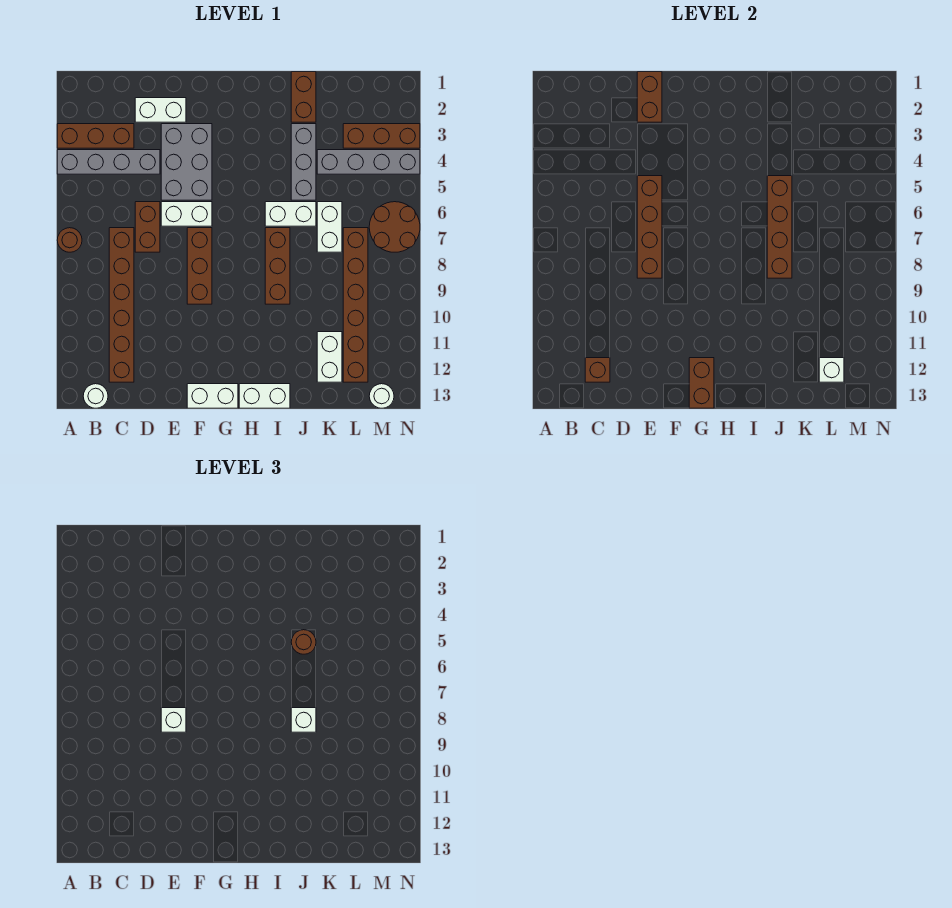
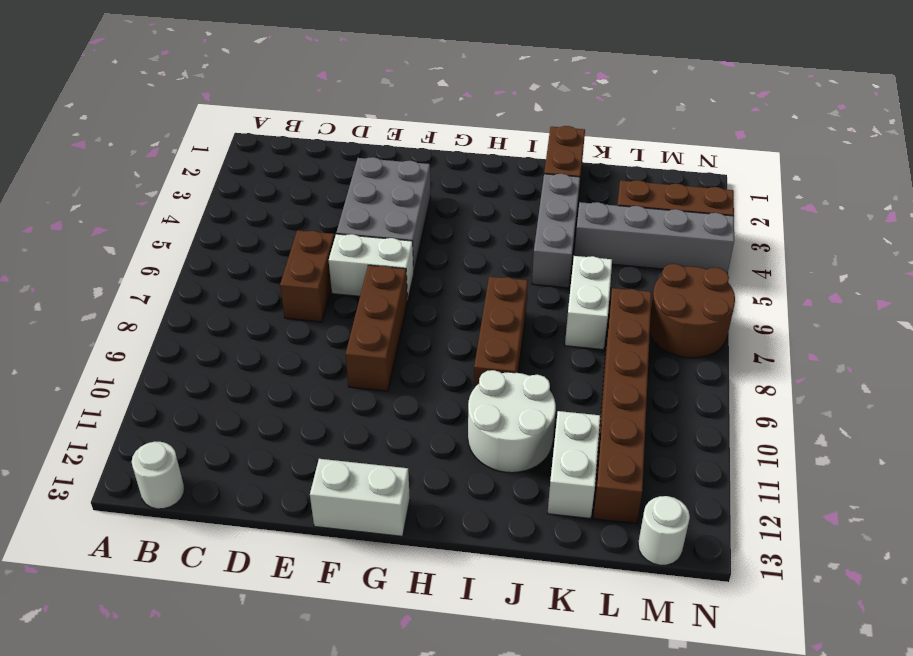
white round brick I10:J11 level 1 -> none
none -> brown brick A3:C3 level 1
none -> grey brick A4:D4 level 1
none -> brown round brick A7 level 1
none -> brown brick C7:C12 level 1

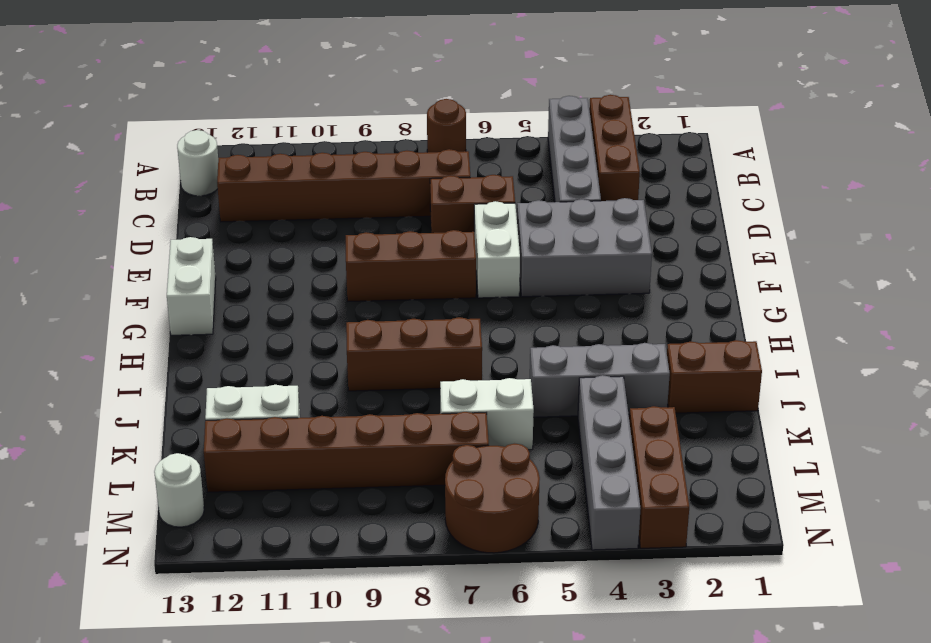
none -> white brick D2:E2 level 1
none -> white brick H13:I13 level 1
none -> white brick I6:J6 level 1
none -> brown brick C12 level 2

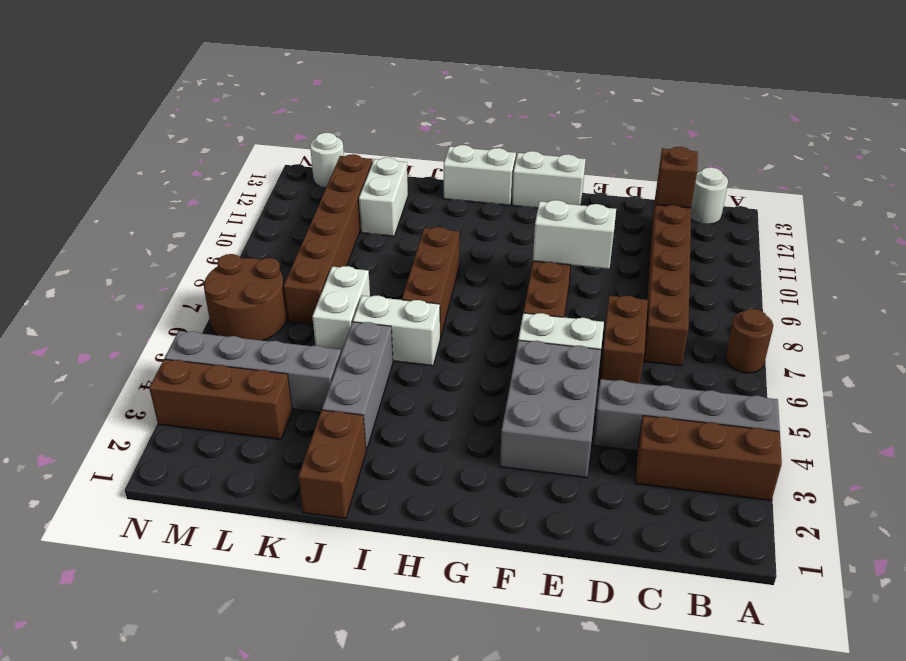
white brick E9:F9 level 2 -> white brick D2:E2 level 1
none -> brown brick E1:E2 level 2
none -> brown brick E5:E8 level 2
none -> brown brick G12:G13 level 2
none -> brown brick J5:J8 level 2

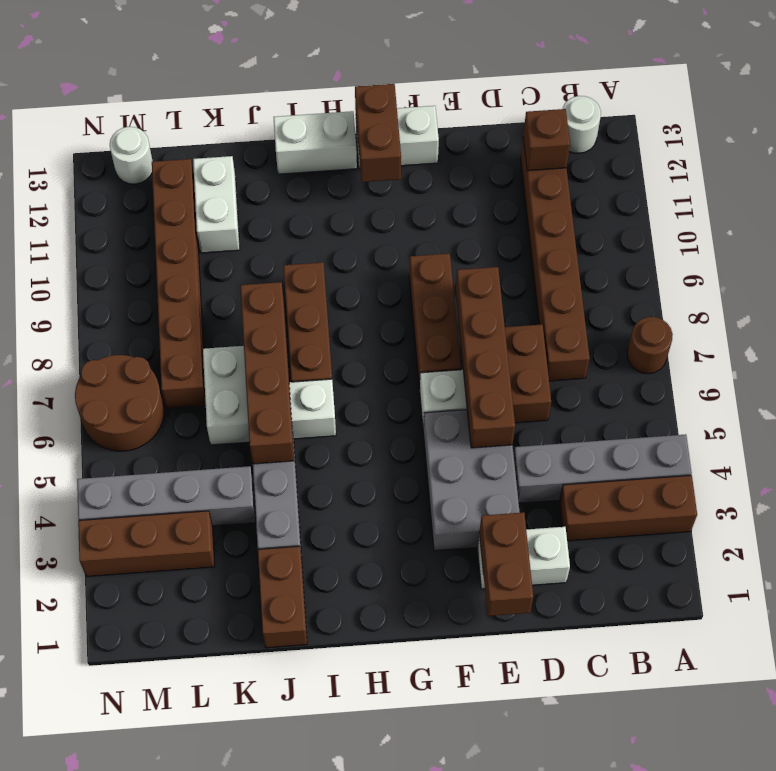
none -> white brick L12 level 2
none -> white brick E8 level 3
none -> brown round brick J5 level 3
none -> white brick J8 level 3

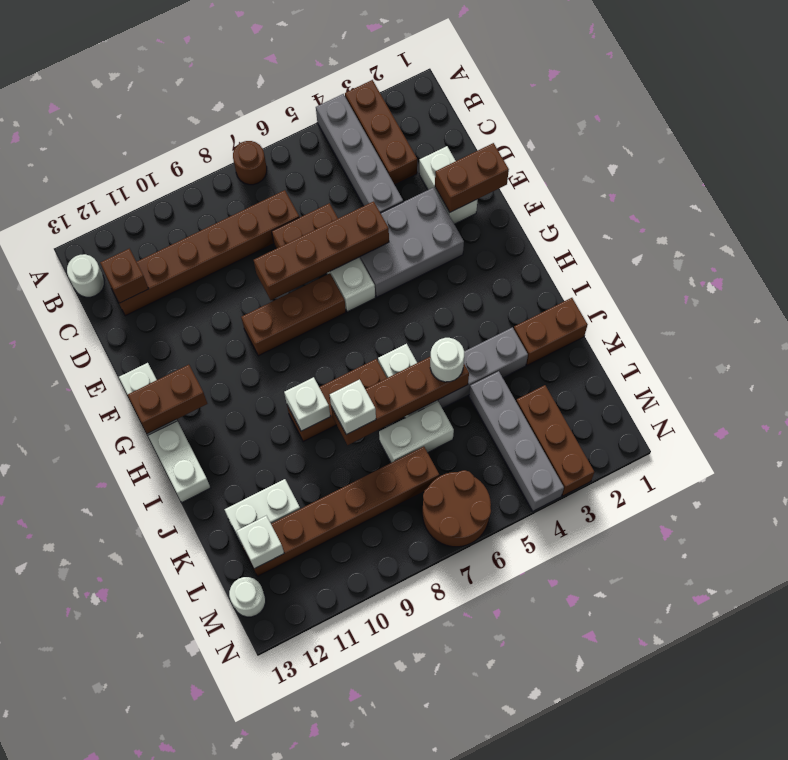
white brick I9 level 2 -> white brick E8 level 3
white round brick J5 level 3 -> brown round brick J5 level 3

